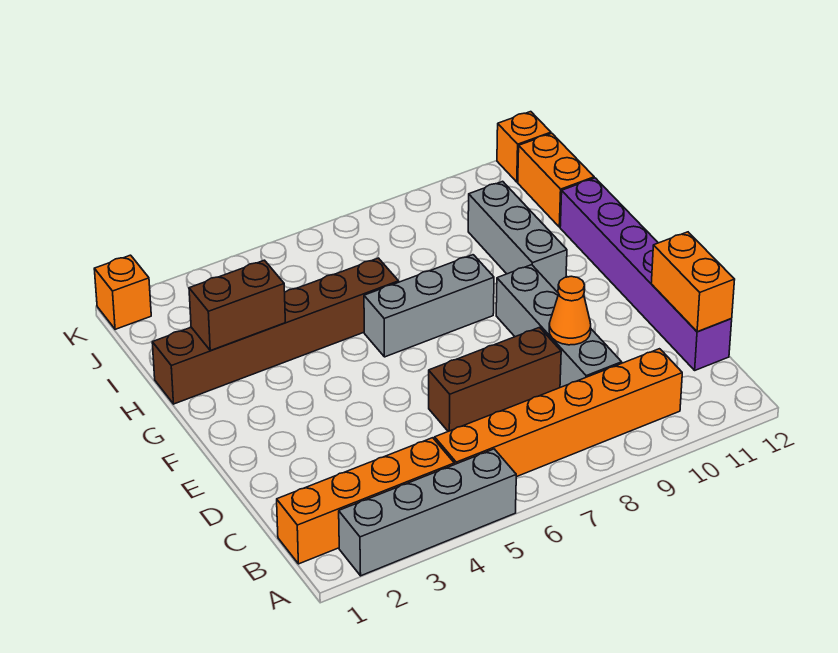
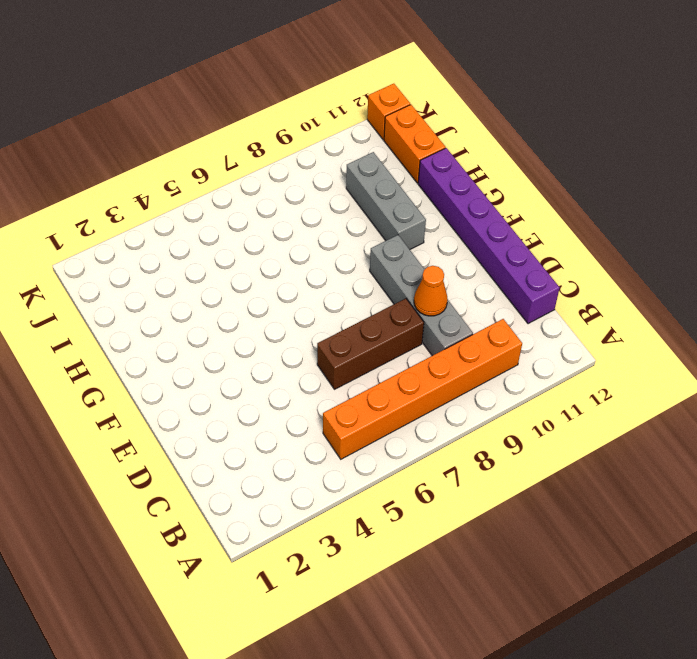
none -> grey brick A2:A5 level 1
none -> orange brick B1:B4 level 1
none -> grey brick G6:G8 level 1

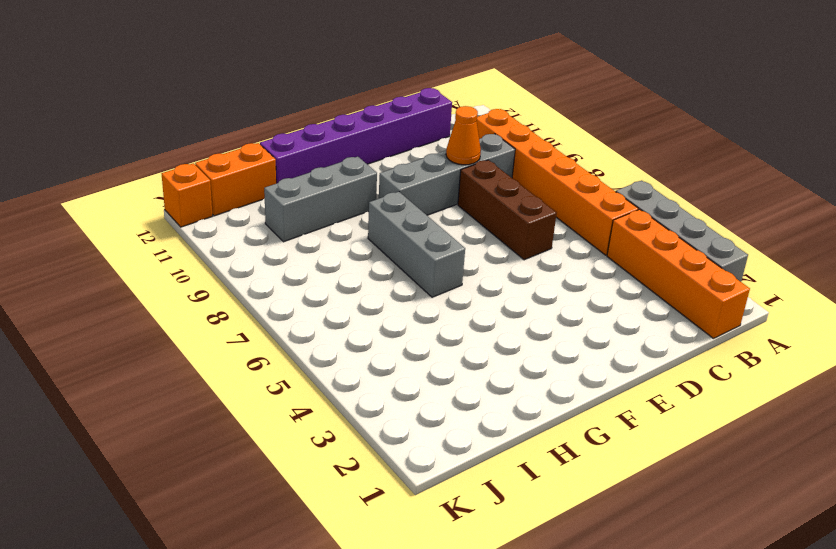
none -> brown brick H1:H6 level 1
none -> orange brick K1 level 1
none -> orange brick C12:D12 level 2

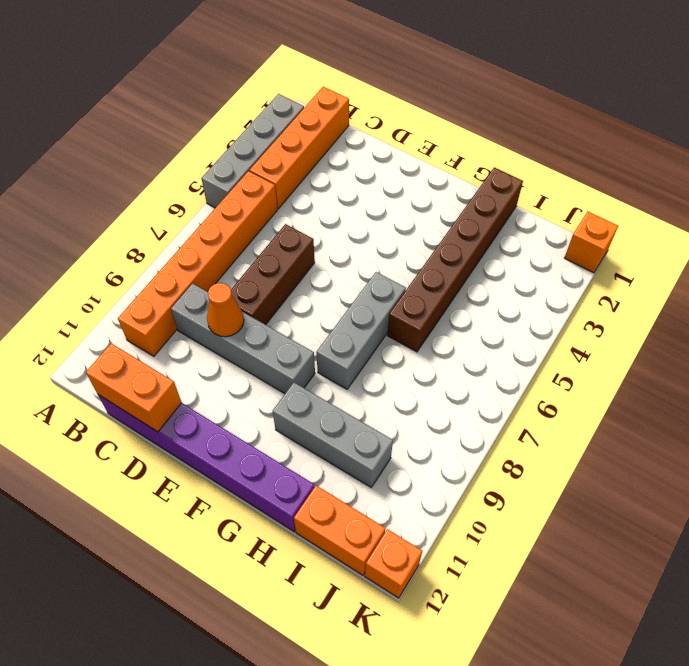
none -> brown brick H2:H3 level 2

